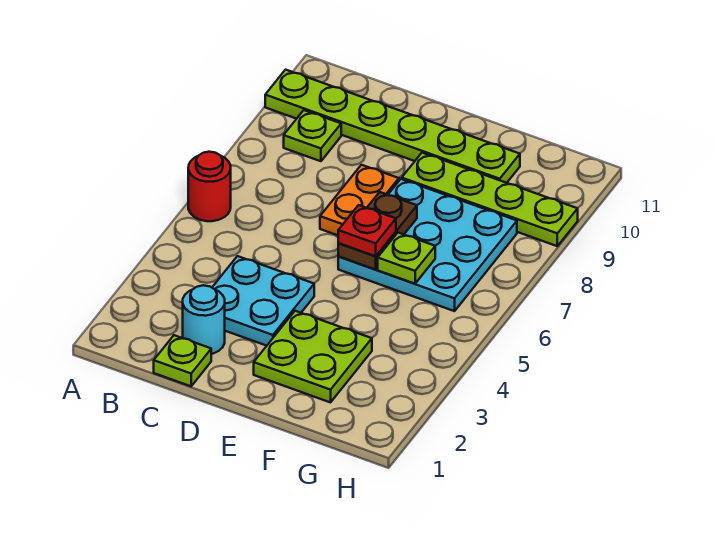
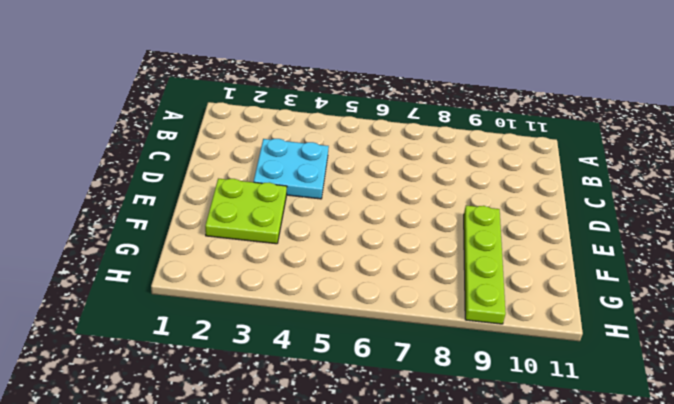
none -> red round brick A6 level 1
none -> lime plate A10:F10 level 1
none -> lime plate B9 level 1

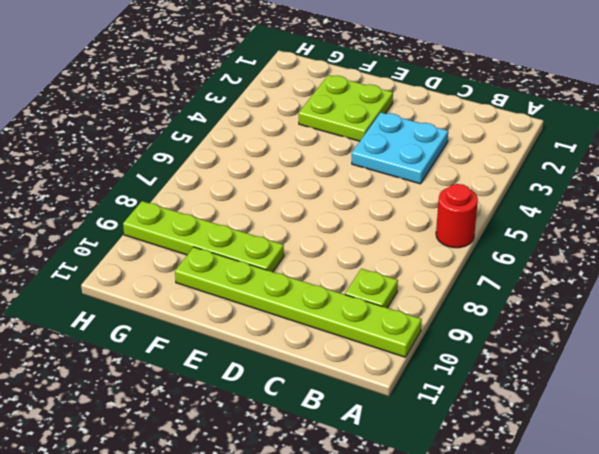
none -> lime plate C1 level 1
none -> cyan round brick C2 level 1
none -> orange plate D7:D8 level 1

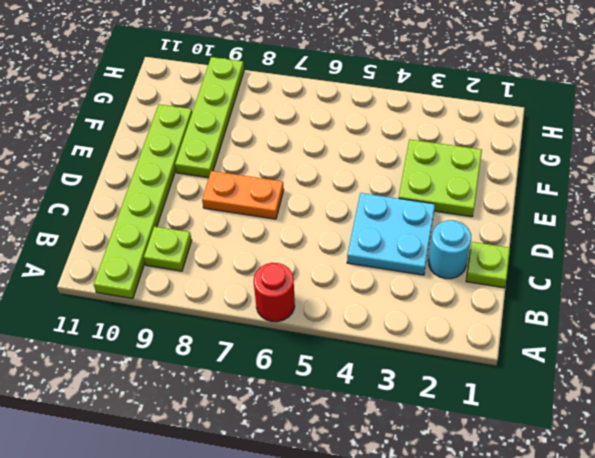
none -> cyan plate E6:G8 level 1
none -> brown plate E6:E7 level 2
none -> lime plate F6 level 2

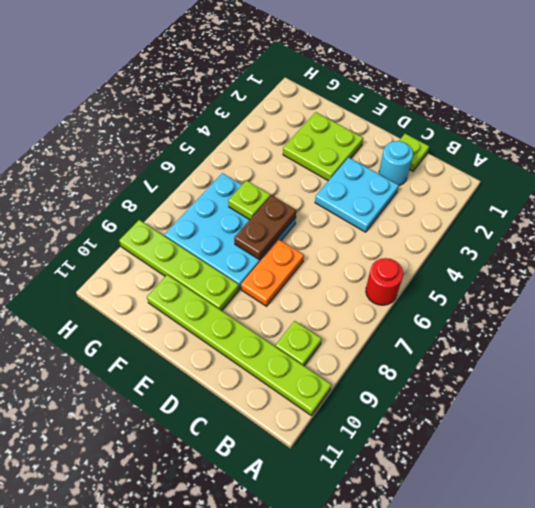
none -> red plate E6 level 3

